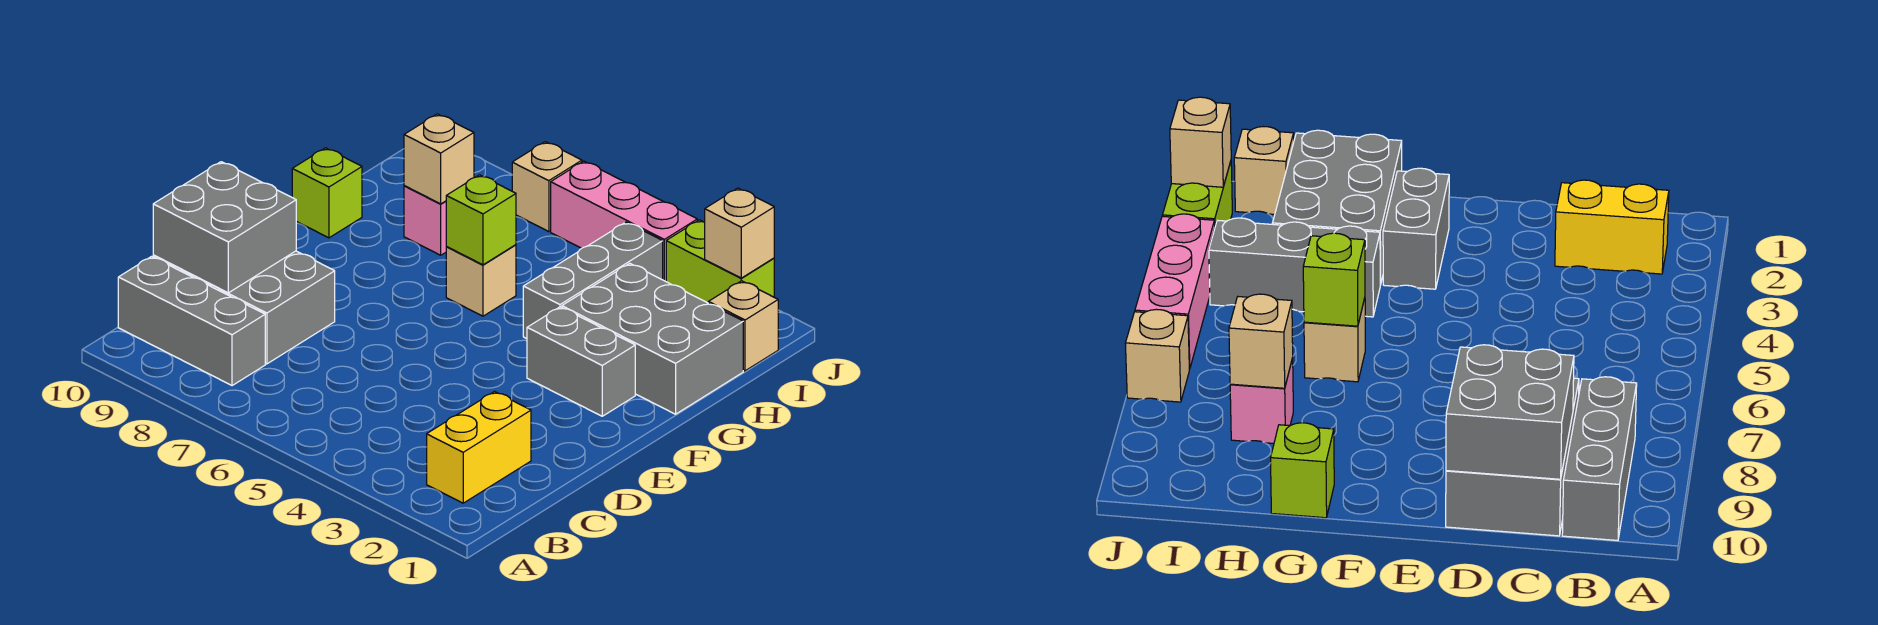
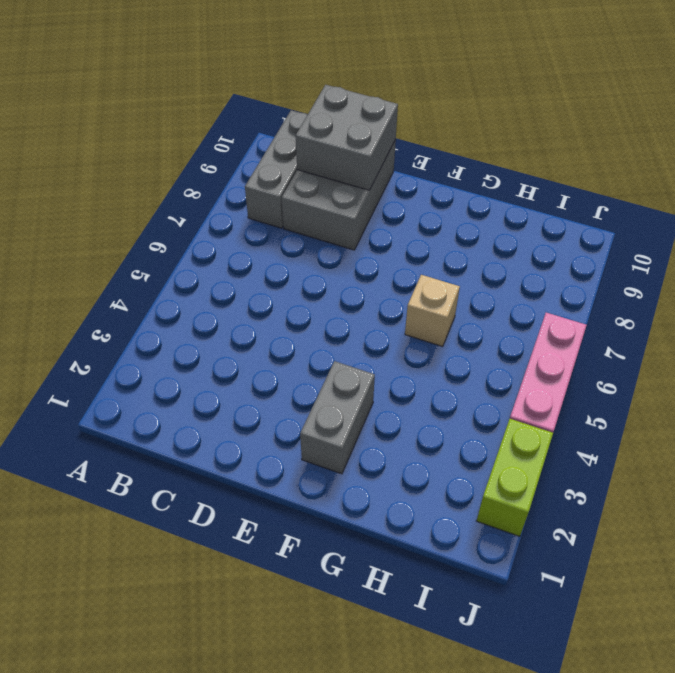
none -> yellow brick B2:C2 level 1
none -> grey brick G1:H3 level 1
none -> grey brick G4:I4 level 1

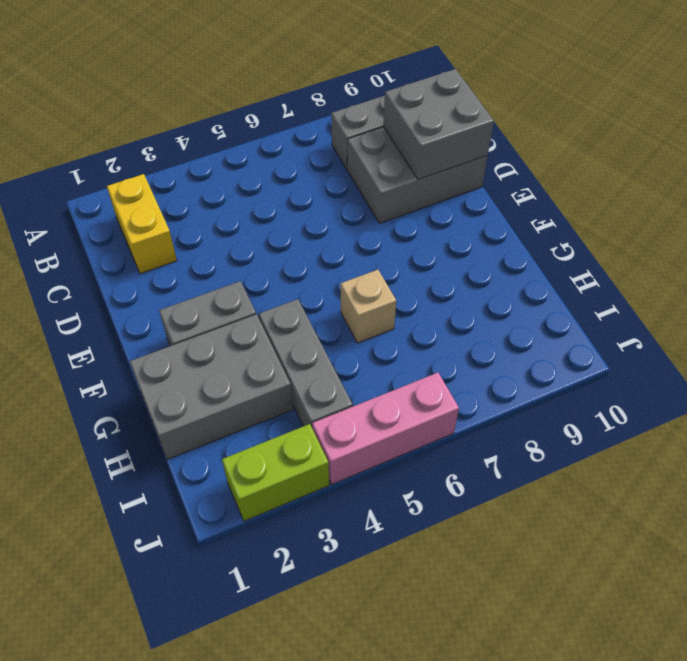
none -> lime brick G10 level 1
none -> pink brick H8 level 1
none -> tan brick I1 level 1

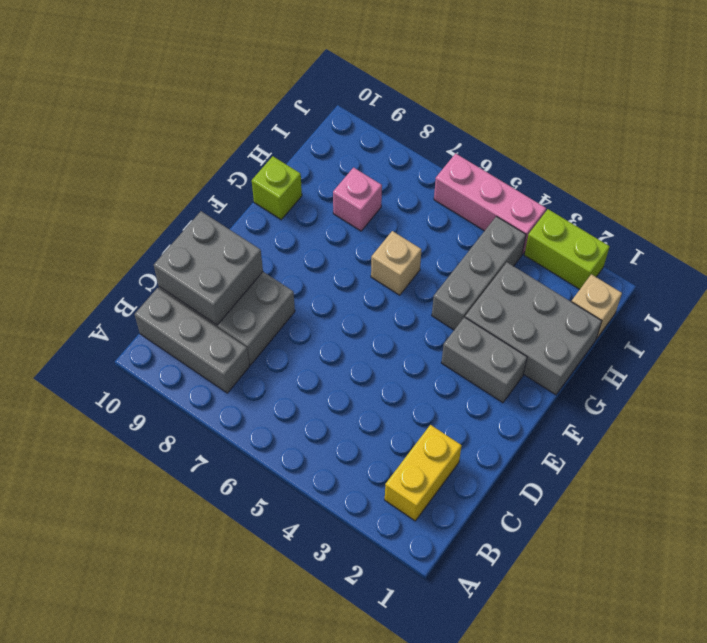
none -> tan brick J7 level 1
none -> lime brick G6 level 2
none -> tan brick H8 level 2

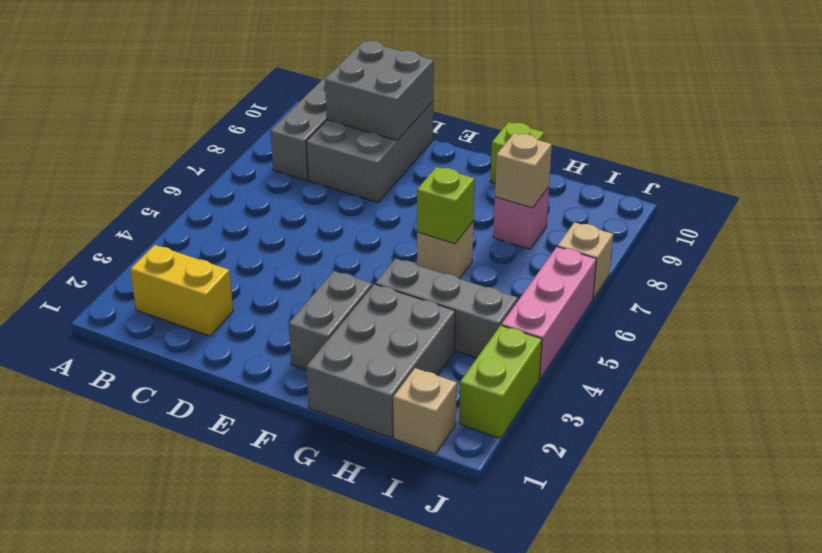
none -> tan brick J2 level 2

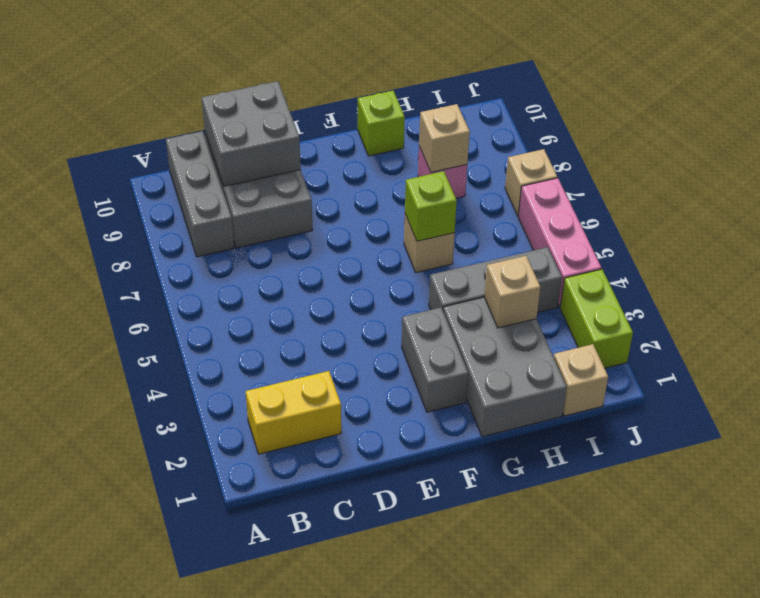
tan brick H3 level 2 -> tan brick J2 level 2

